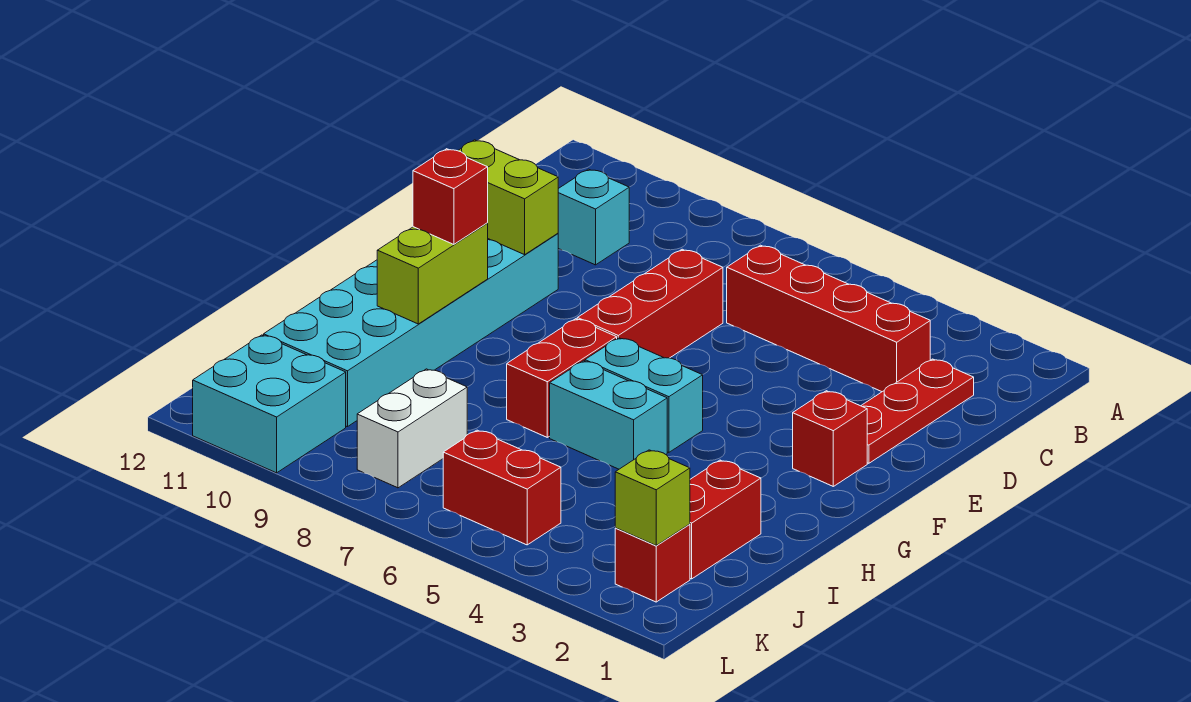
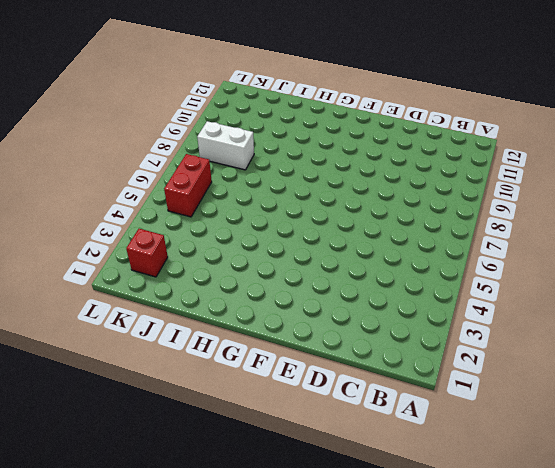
none -> red plate C2:E2 level 1
none -> red brick C3:C6 level 1
none -> cyan brick C10 level 1

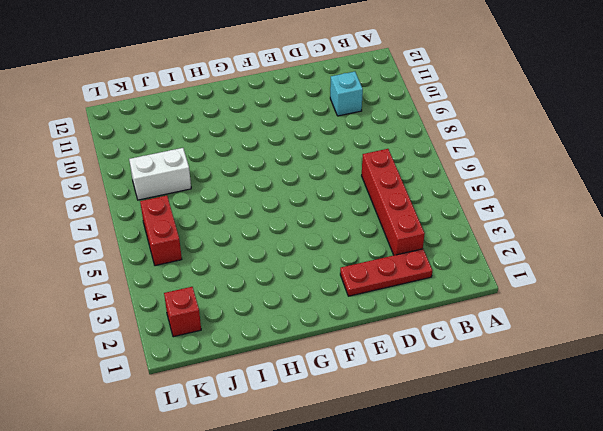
none -> red brick D7:F7 level 1
none -> cyan brick E10:J11 level 1
none -> red brick F2 level 1

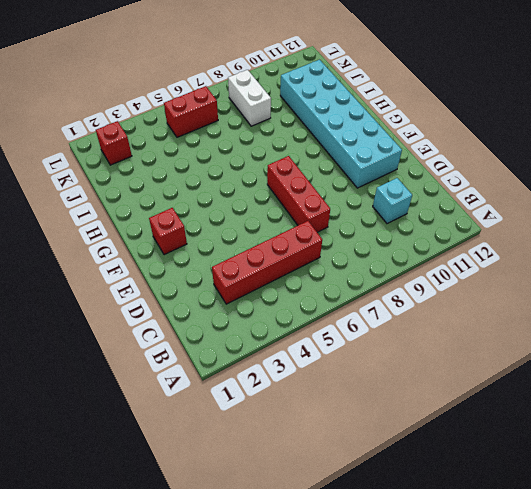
none -> red plate C2:E2 level 1
none -> cyan brick G5:G6 level 1
none -> red brick G7:H7 level 1

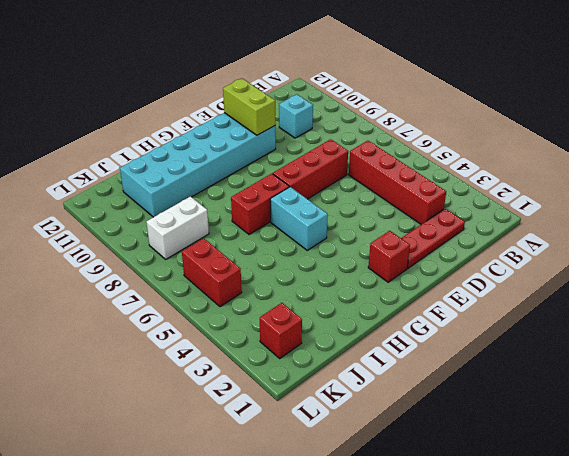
none -> cyan brick H5:H6 level 1
none -> red brick I2:J2 level 1
none -> cyan brick K10:L11 level 1

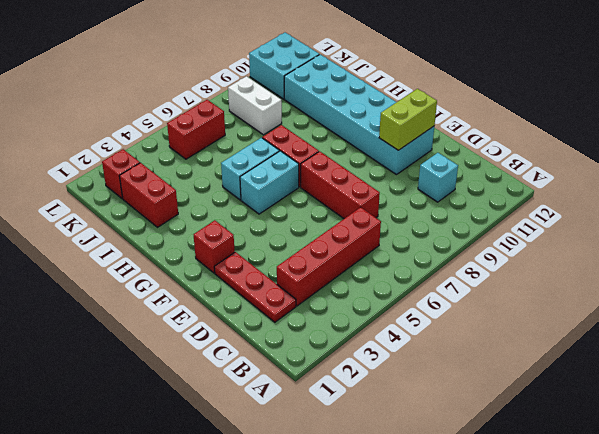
none -> lime brick G10:H10 level 2
none -> lime brick K2 level 2
none -> red brick G10 level 3

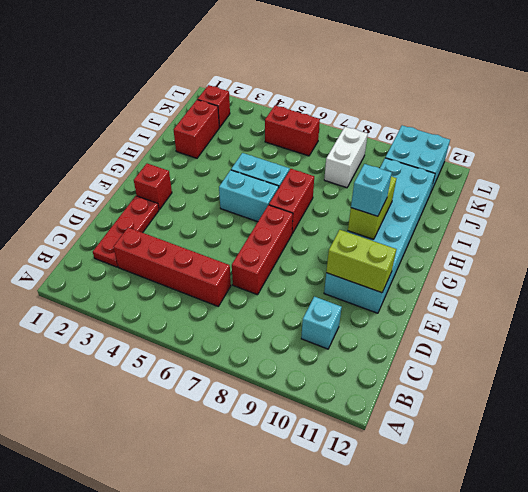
cyan brick G10 level 3 -> red brick G10 level 3
none -> lime brick K2 level 2

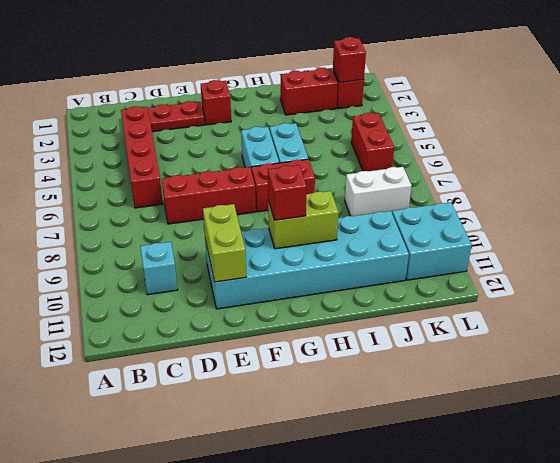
red brick K2 level 2 -> lime brick K2 level 2

